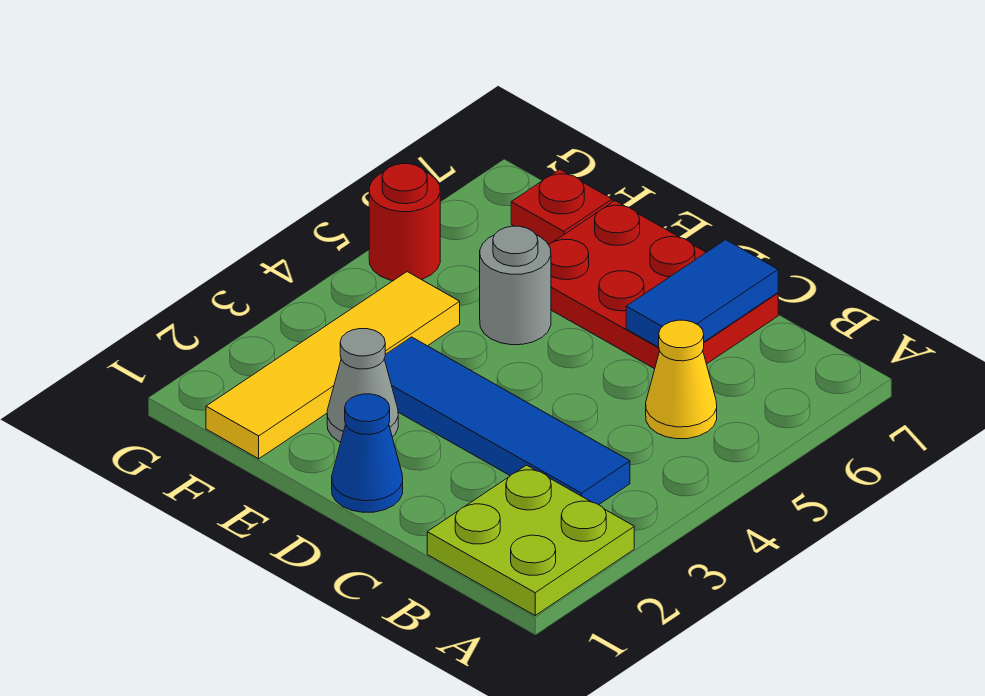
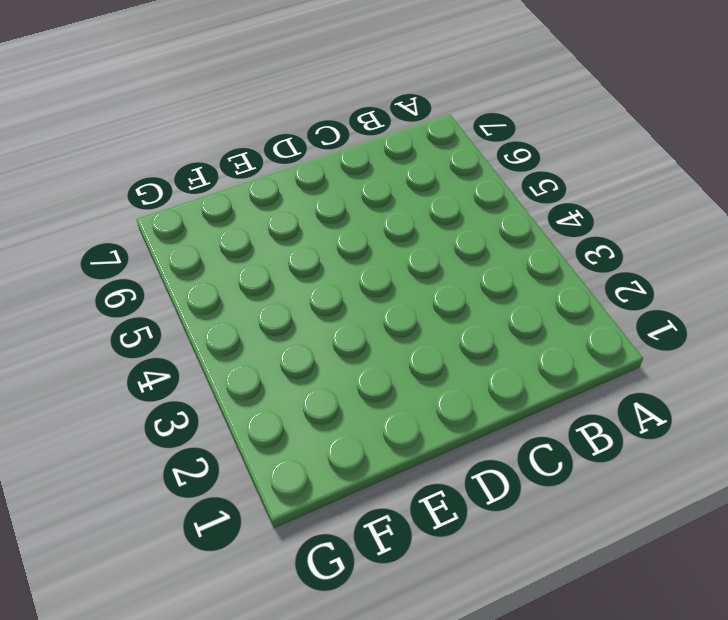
none -> lime plate A1:B2 level 1
none -> blue tile B3:E3 level 1

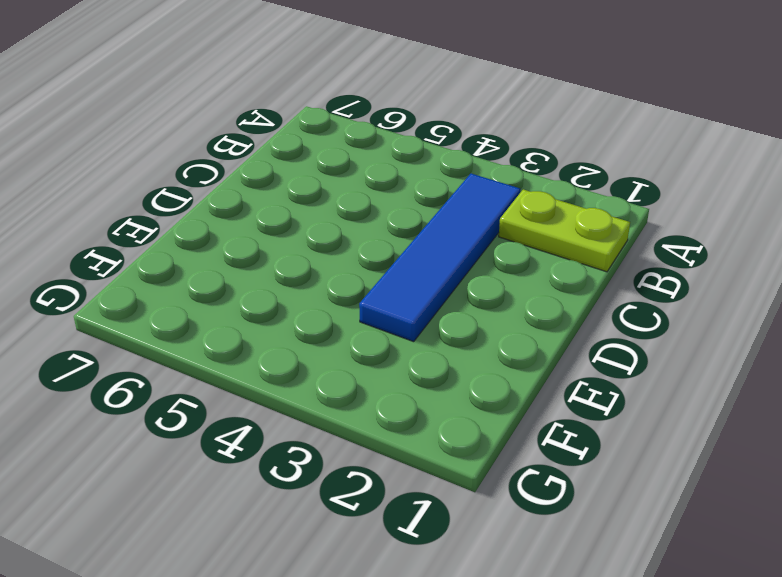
lime plate B1:B2 level 1 -> lime plate A1:B2 level 1
none -> yellow cone B5 level 1
none -> red plate C6:E7 level 1

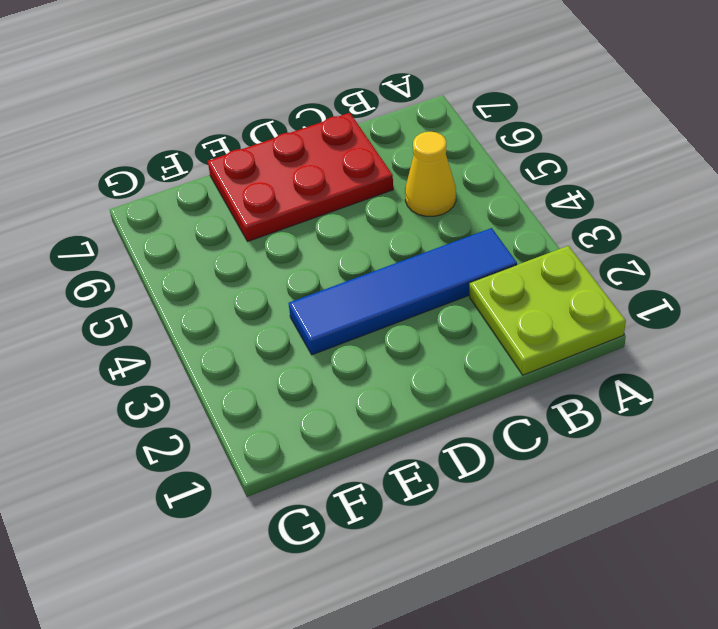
none -> blue cone D1 level 1
none -> grey cone E2 level 1

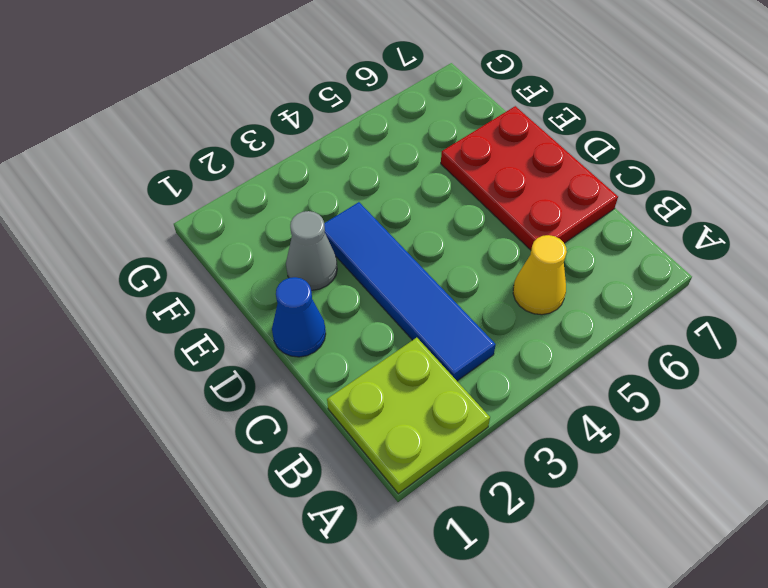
none -> grey round brick E5 level 1
none -> yellow tile F1:F4 level 1

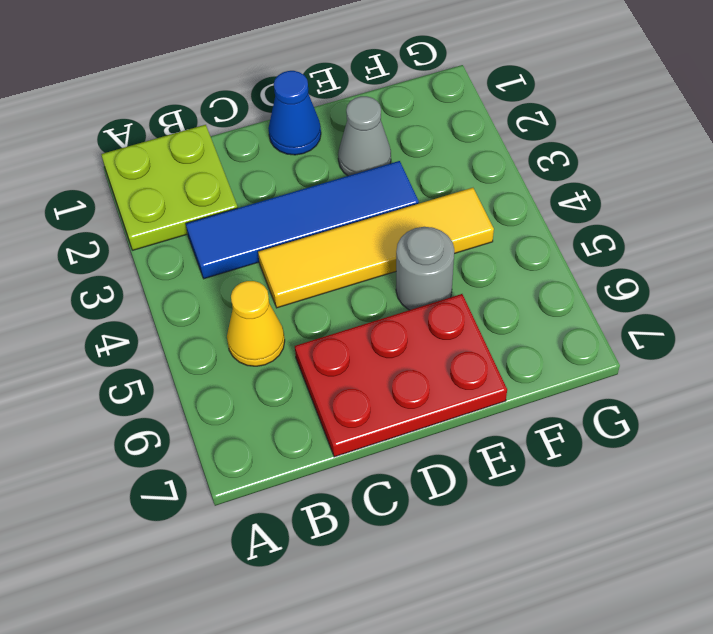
yellow tile C4:F4 level 1 -> yellow tile F1:F4 level 1
none -> red plate F7 level 1
none -> red round brick G5 level 1

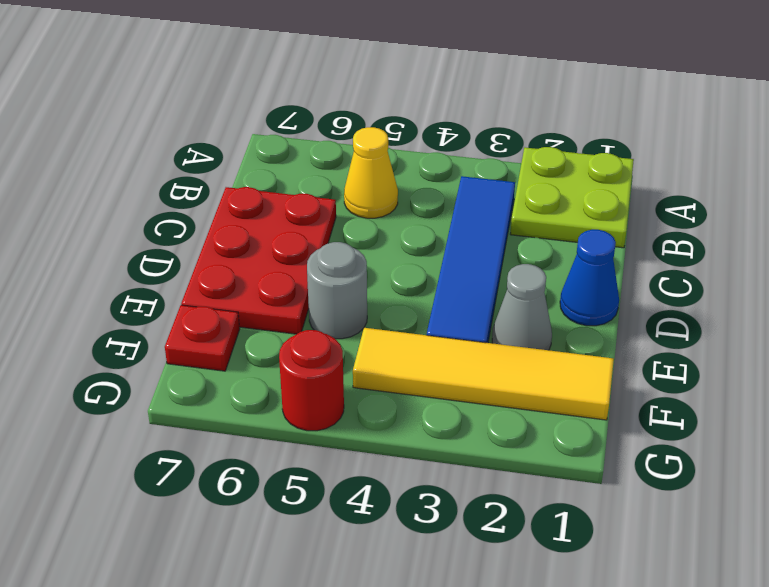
none -> blue tile C6:C7 level 2

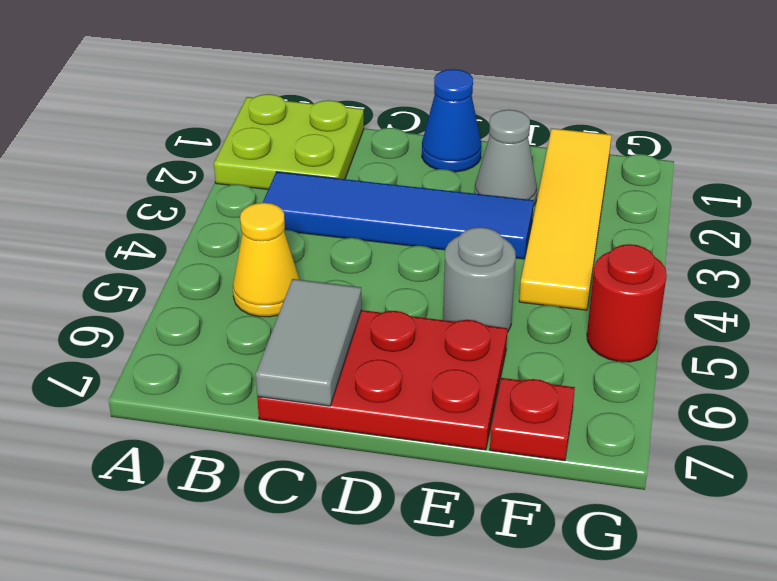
grey tile C6:C7 level 2 -> blue tile C6:C7 level 2

